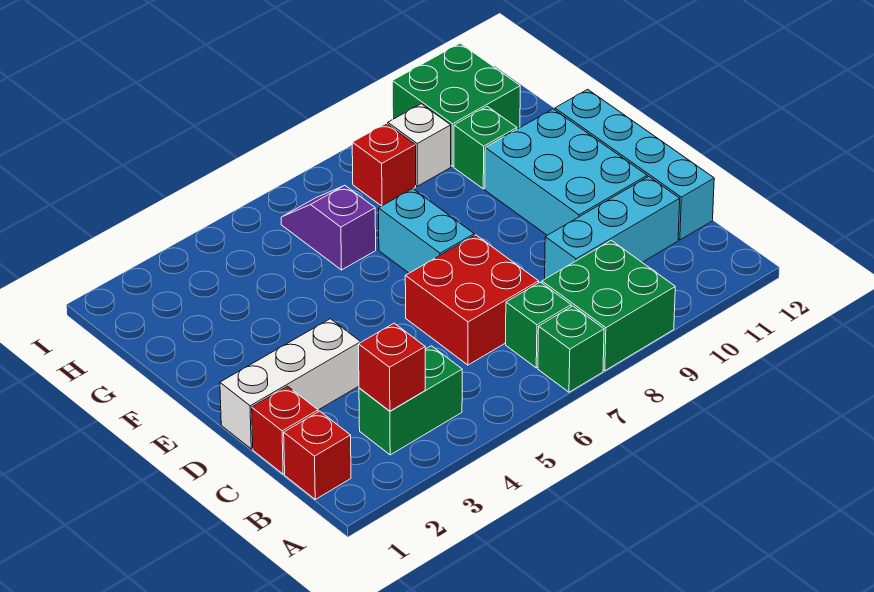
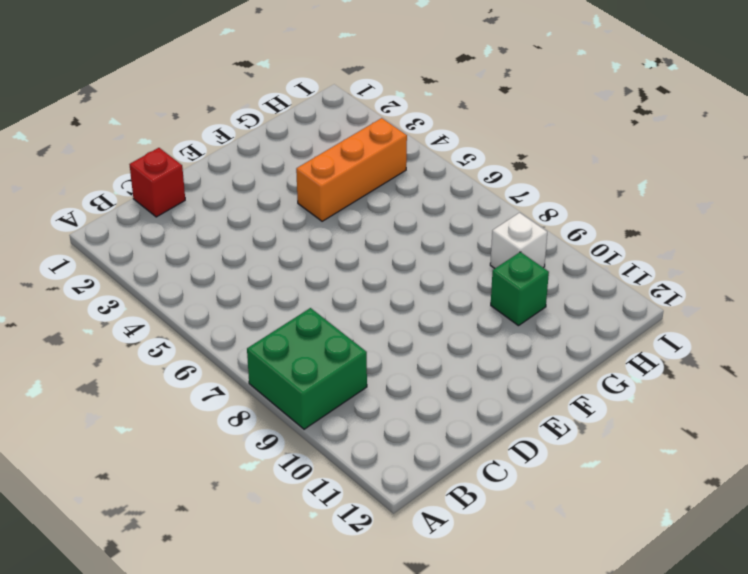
orange brick F4:H4 level 1 -> none
none -> green brick A7 level 1
none -> red brick B1 level 1
none -> green brick B3:B4 level 1

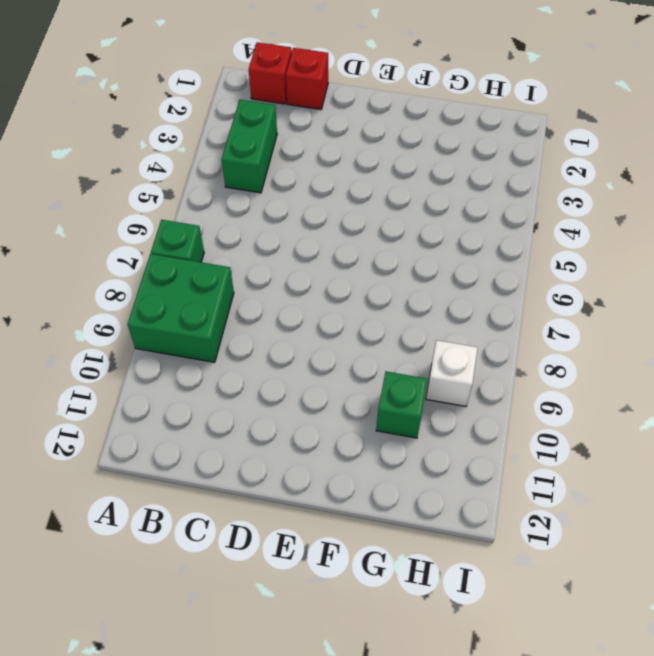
none -> green brick B7 level 1
none -> red brick C6:D7 level 1
none -> cyan brick C9:C11 level 1

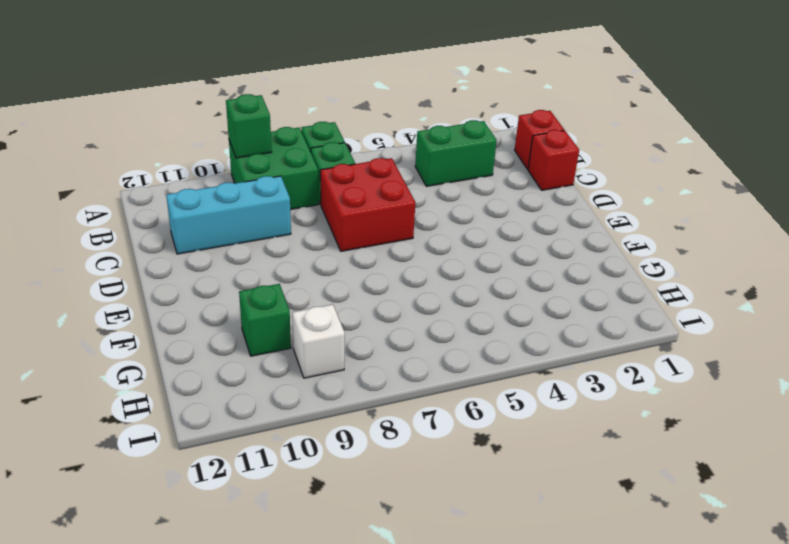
green brick A9 level 2 -> none
none -> cyan brick C12:F12 level 1
none -> white brick D1:D3 level 1
none -> cyan brick D10:F11 level 1

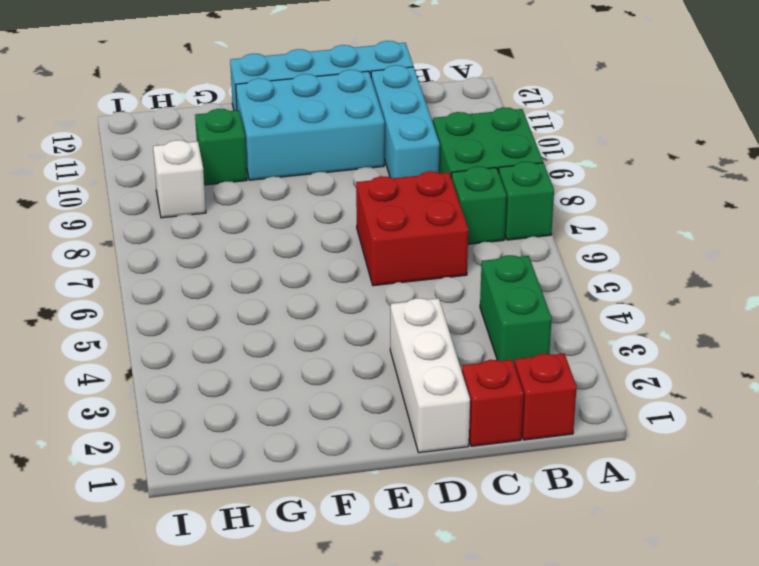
none -> cyan brick E7:F7 level 1
none -> purple slope G6:H6 level 1 top G
none -> red brick H8 level 1

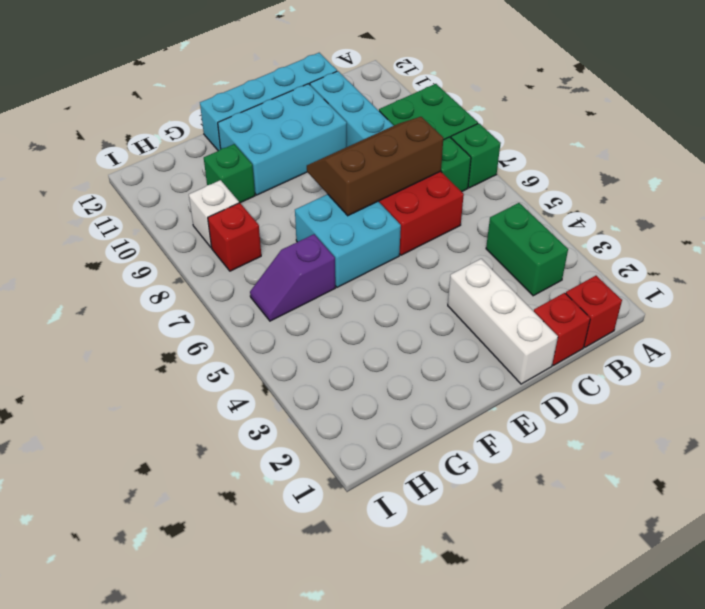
brown slope C7:E8 level 2 top 7 -> none
cyan brick E6:F7 level 1 -> cyan brick E7:F7 level 1
none -> green brick H10:I11 level 1
none -> red brick B3 level 2

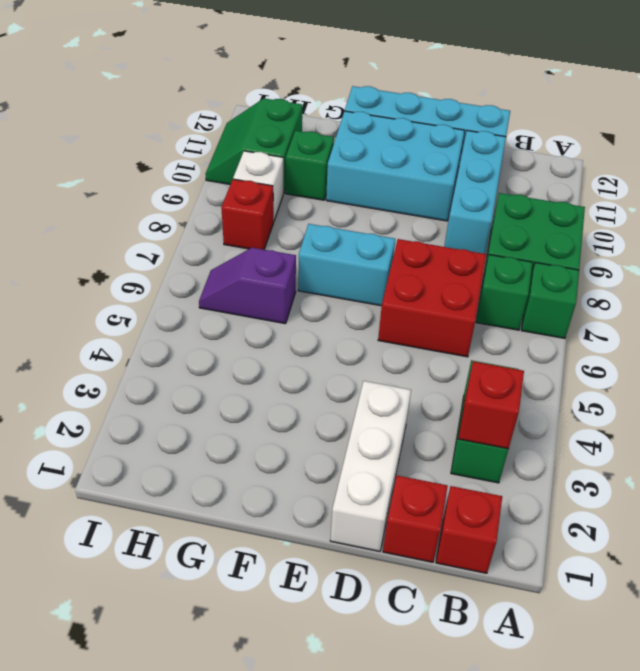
green slope H10:I11 level 1 top H -> green brick H10:I11 level 1

